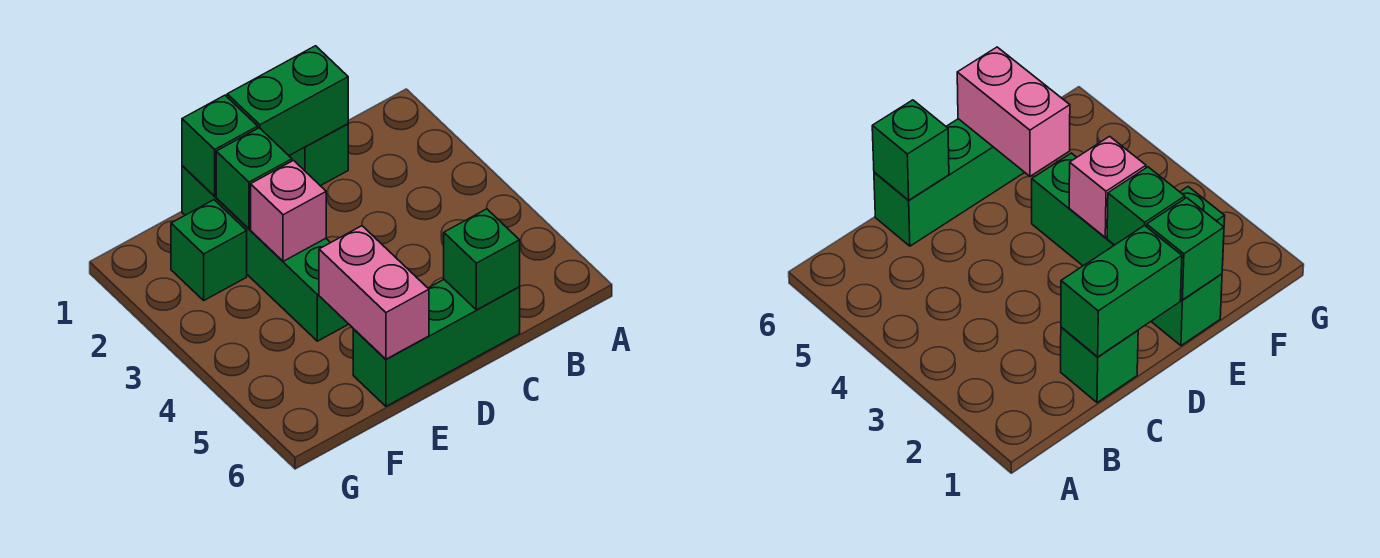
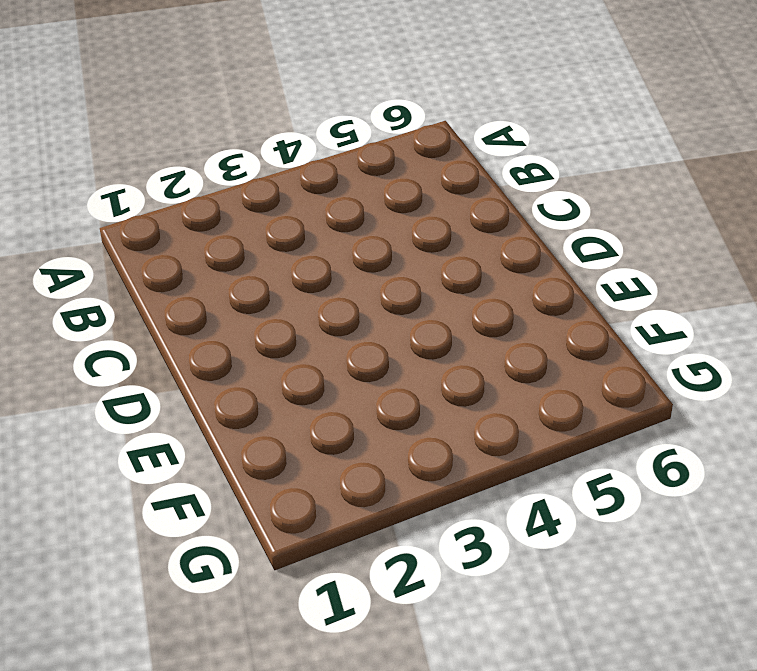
none -> green brick C1 level 1
none -> green brick C6:E6 level 1

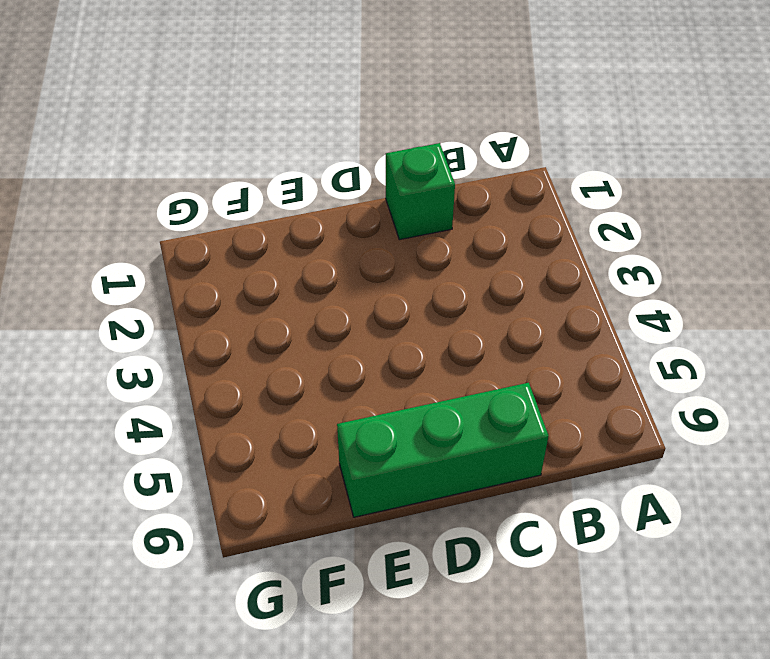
none -> green brick E1:E4 level 1
none -> green brick F2 level 1

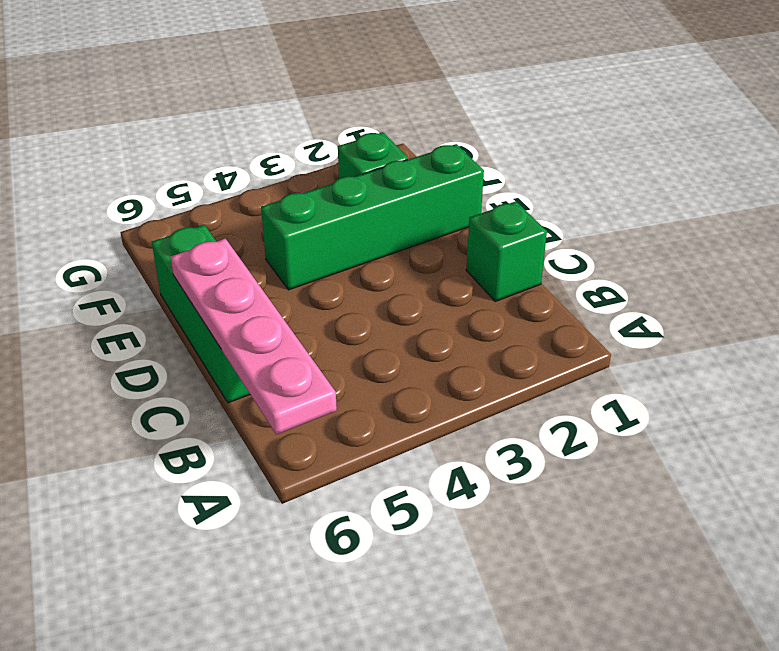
pink plate A6:D6 level 2 -> green brick C6 level 2
none -> green brick C1:D1 level 2
none -> green brick E1 level 2

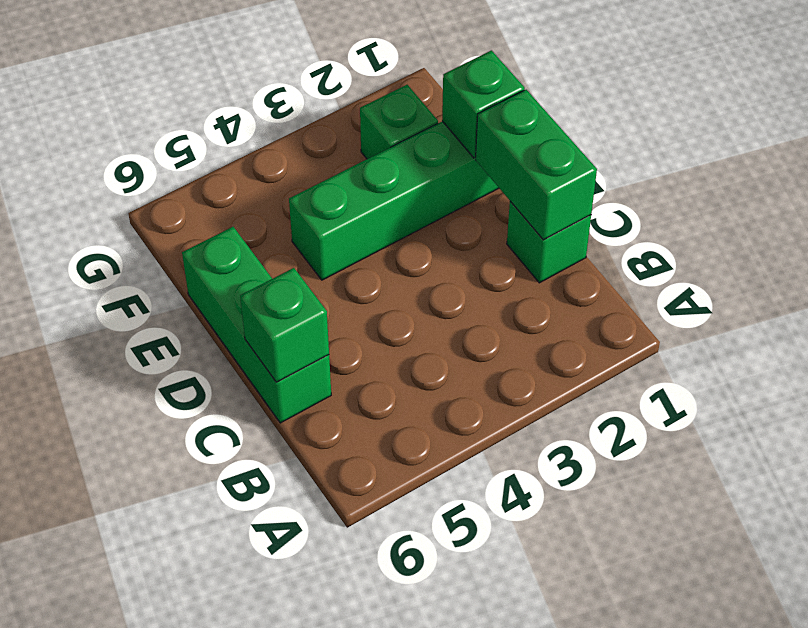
none -> green brick E2 level 2
none -> pink brick E3 level 2

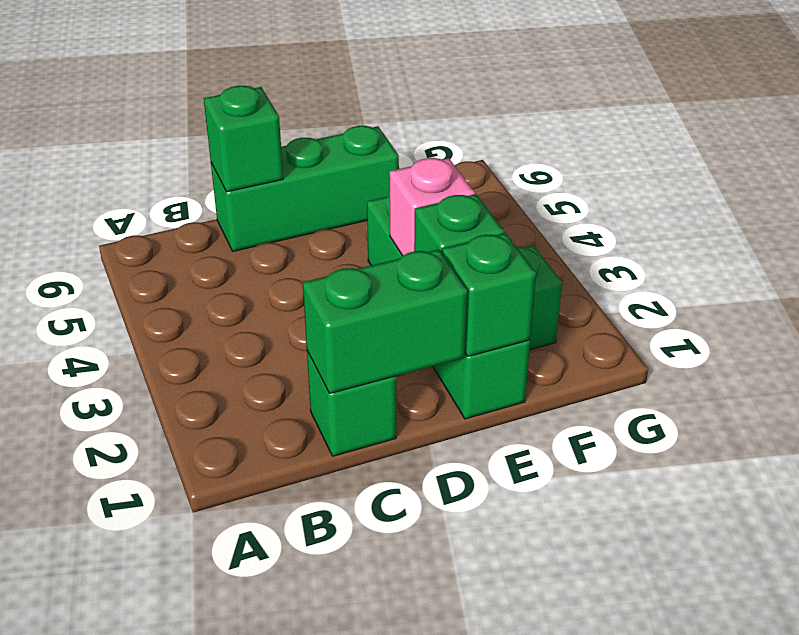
none -> pink brick E5:E6 level 2

